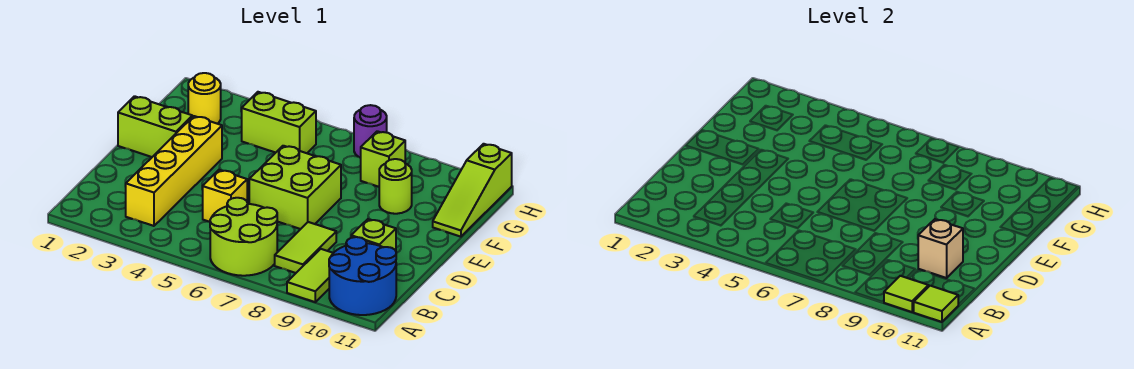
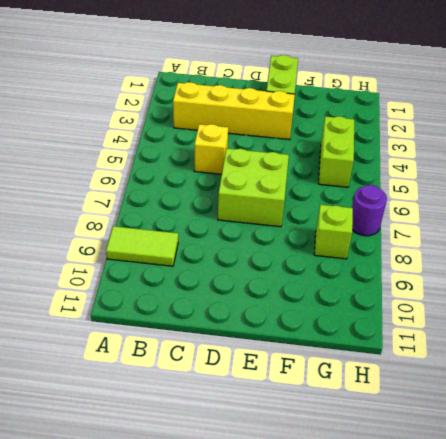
none -> lime round brick A6:B7 level 1
none -> blue round brick A10:B11 level 1
none -> lime tile B8:C8 level 1

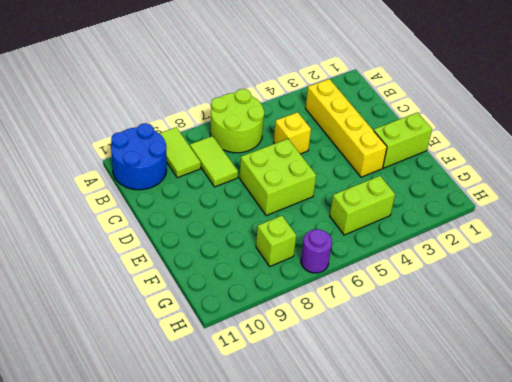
none -> lime brick C10 level 1
none -> lime round brick F9 level 1
none -> lime slope F11:H11 level 1 top H

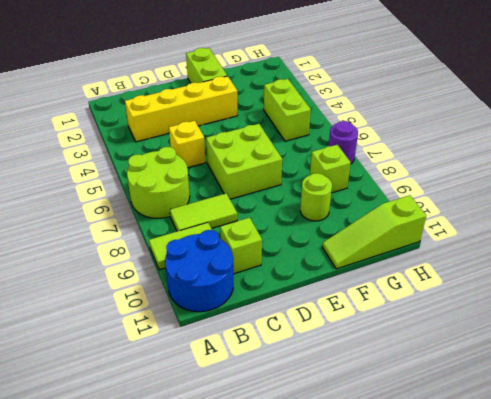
none -> yellow round brick G2 level 1
none -> lime tile A10 level 2
none -> lime tile A11 level 2

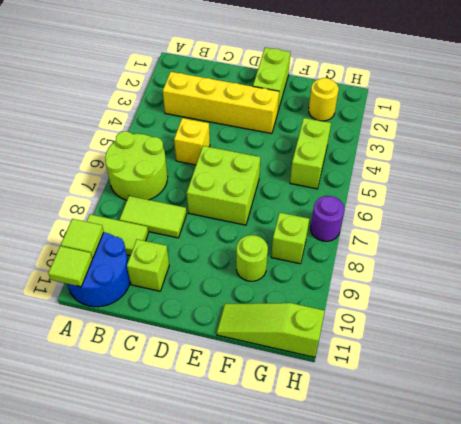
none -> tan brick C10 level 2

